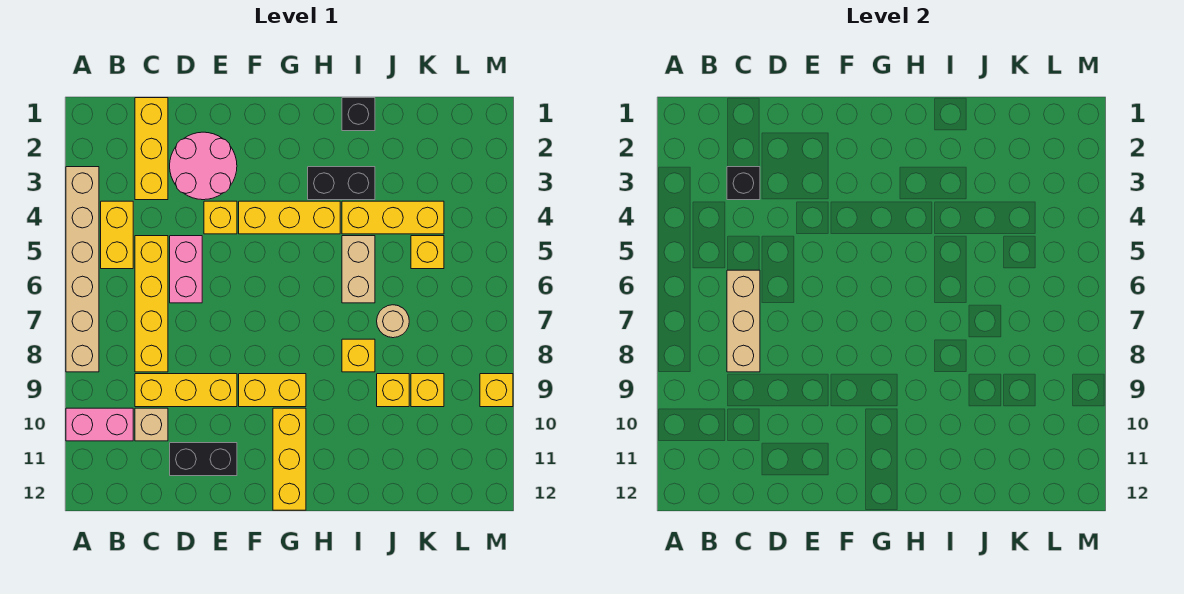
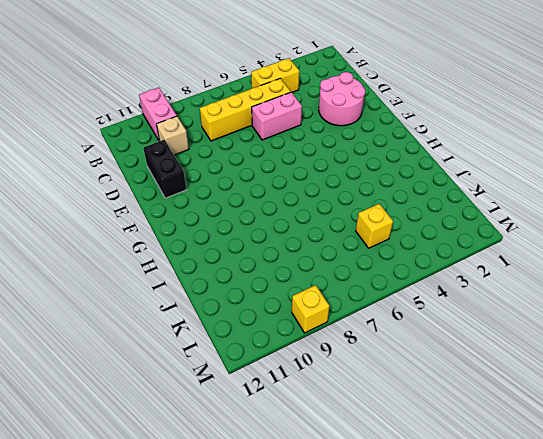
none -> tan brick A3:A8 level 1
none -> yellow brick C1:C3 level 1
none -> yellow brick C9:E9 level 1

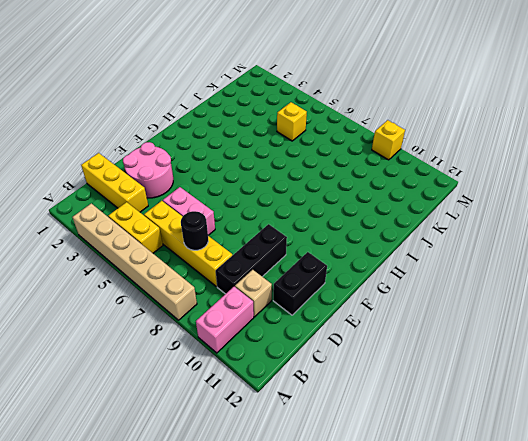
black round brick C7 level 2 -> tan brick C6:C8 level 2
black brick C9:E9 level 1 -> yellow brick C9:E9 level 1
none -> yellow brick E4 level 1
none -> yellow brick F4:H4 level 1
none -> yellow brick F9:G9 level 1

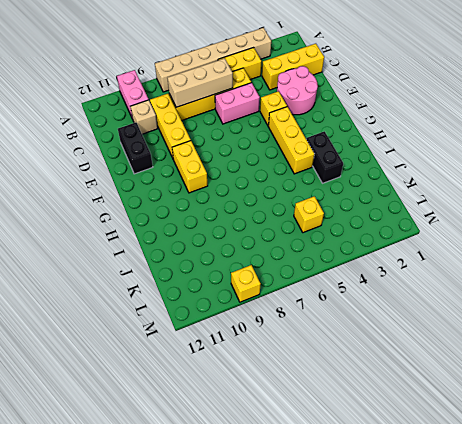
none -> yellow brick G10:G12 level 1
none -> black brick I1 level 1
none -> yellow brick I4:K4 level 1

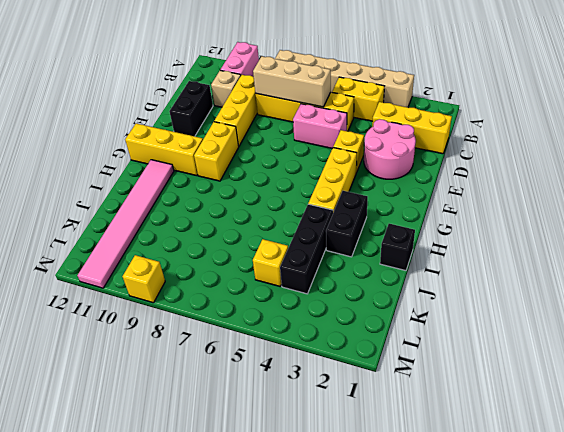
pink tile H11:M11 level 1 -> none
black brick I4:K4 level 1 -> yellow brick I4:K4 level 1
none -> tan brick I5:I6 level 1
none -> yellow brick I8 level 1
none -> tan round brick J7 level 1

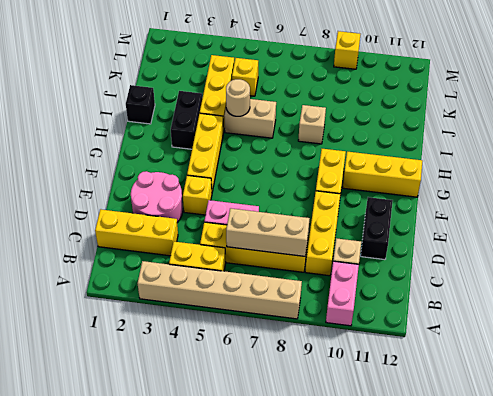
tan round brick I5 level 2 -> tan round brick J7 level 1
tan brick I8 level 1 -> yellow brick I8 level 1
none -> yellow brick J9 level 1
none -> yellow brick K9 level 1
none -> black brick C3 level 2

